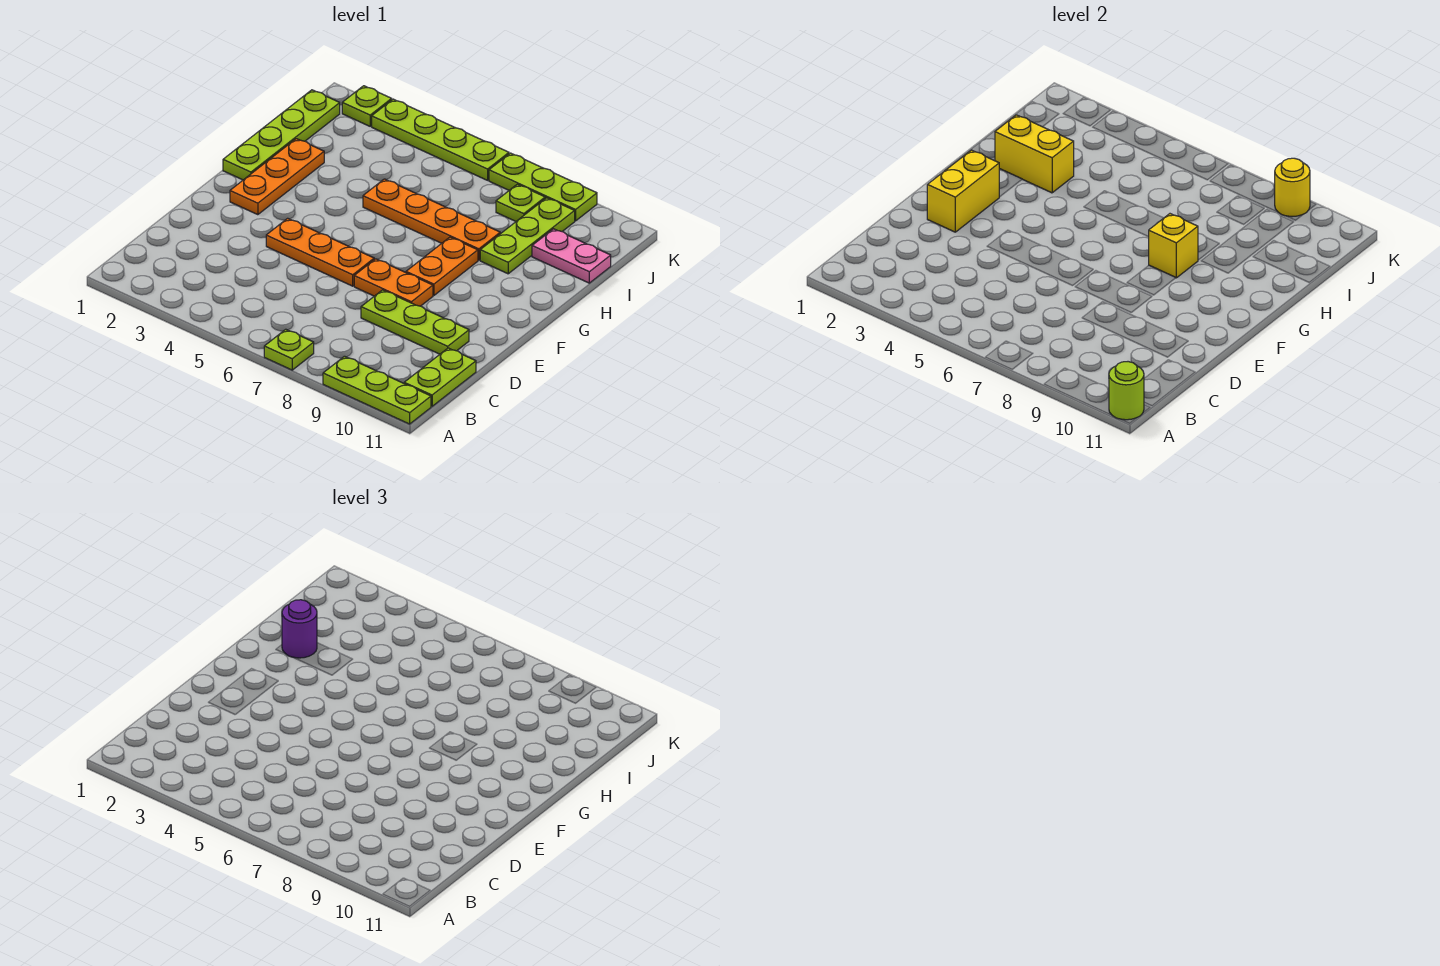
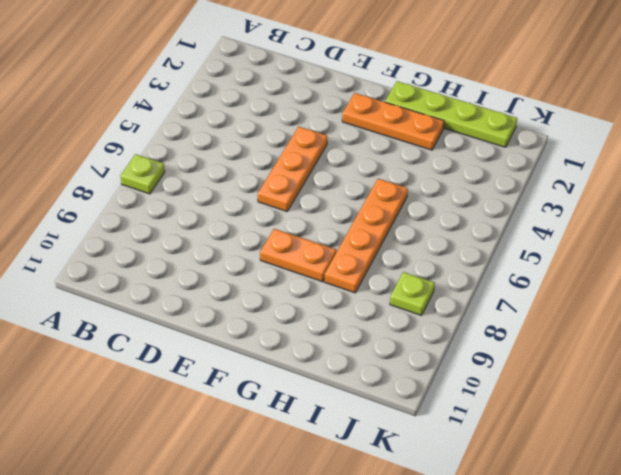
none -> lime plate A9:A11 level 1
none -> lime plate B11:C11 level 1
none -> lime plate D8:D10 level 1

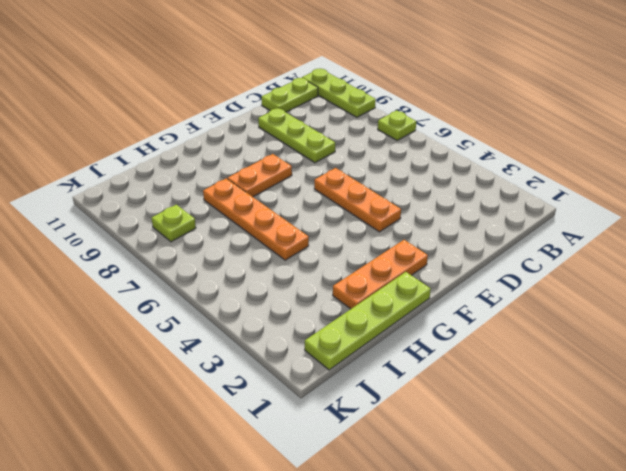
none -> orange plate E7:E8 level 1
none -> lime plate H9:J9 level 1
none -> pink plate I10:I11 level 1

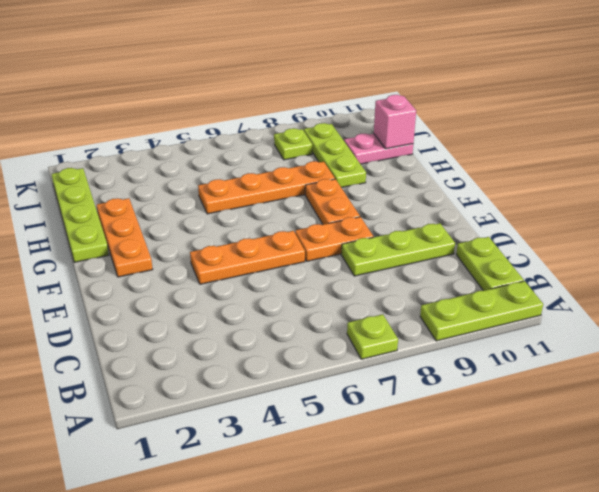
pink brick I11 level 2 -> none
none -> lime plate K2 level 1
none -> lime plate K3:K6 level 1
none -> lime plate K7:K9 level 1

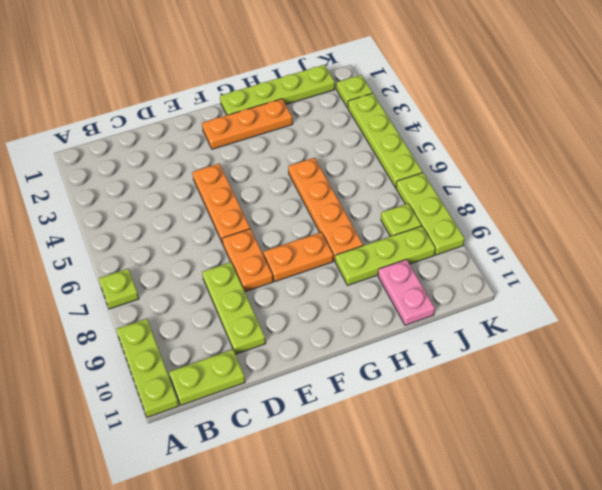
none -> lime round brick A11 level 2
none -> yellow brick E2:F2 level 2
none -> yellow brick G8 level 2

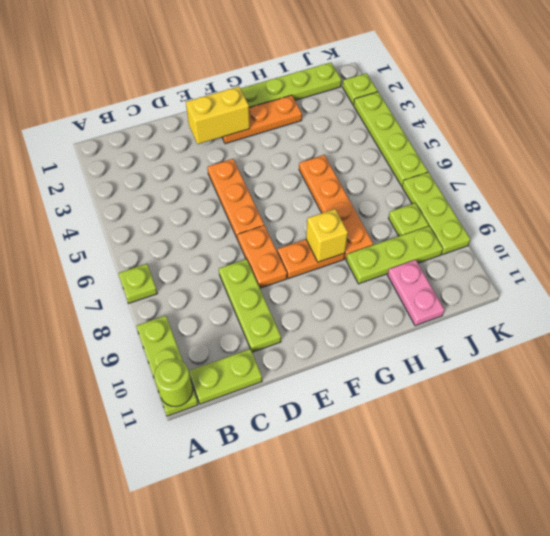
none -> yellow brick H2:H3 level 2
none -> yellow round brick K9 level 2
none -> purple round brick H2 level 3

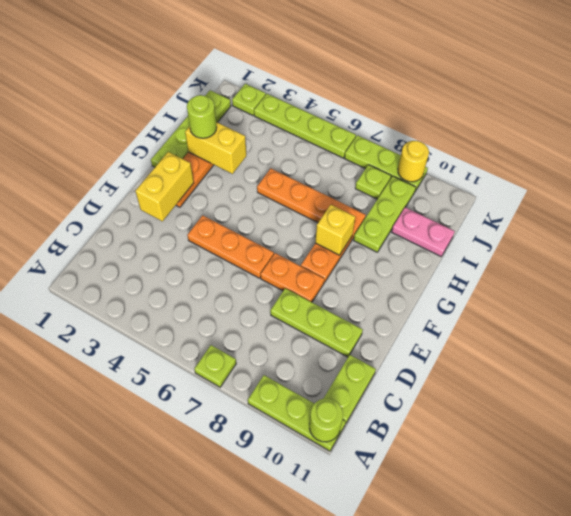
lime round brick H2 level 3 -> purple round brick H2 level 3

